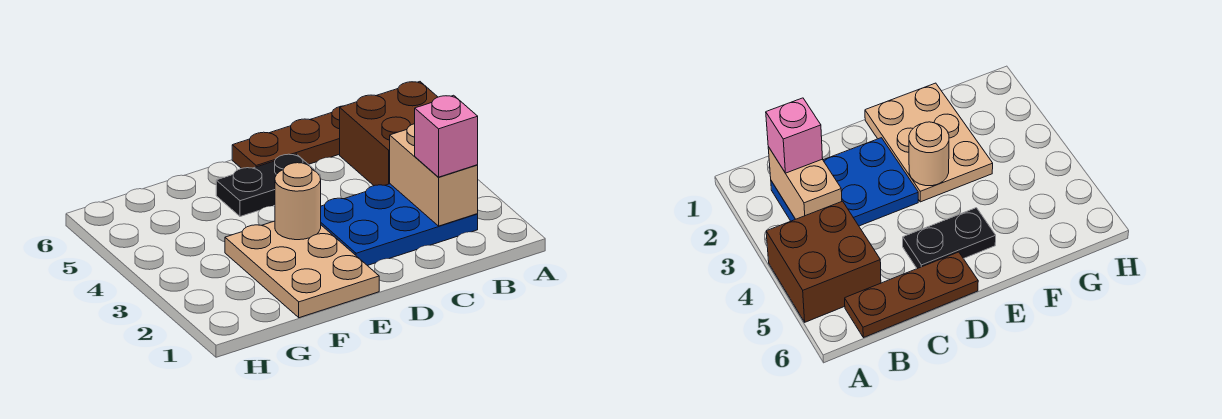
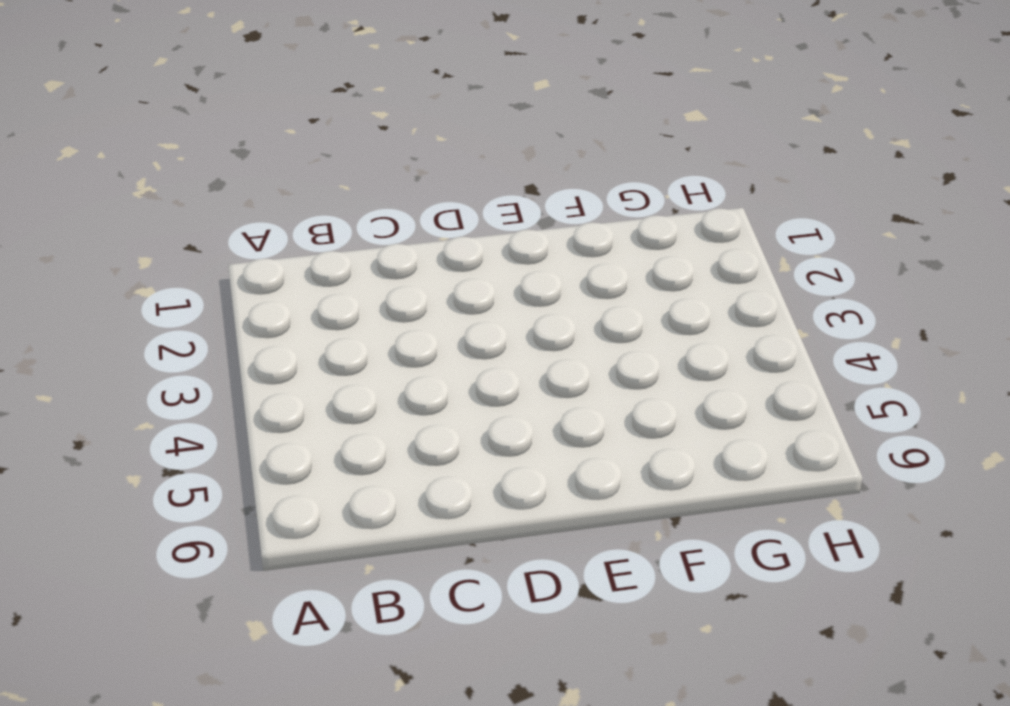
none -> brown brick A4:B5 level 1
none -> blue plate B2:D3 level 1

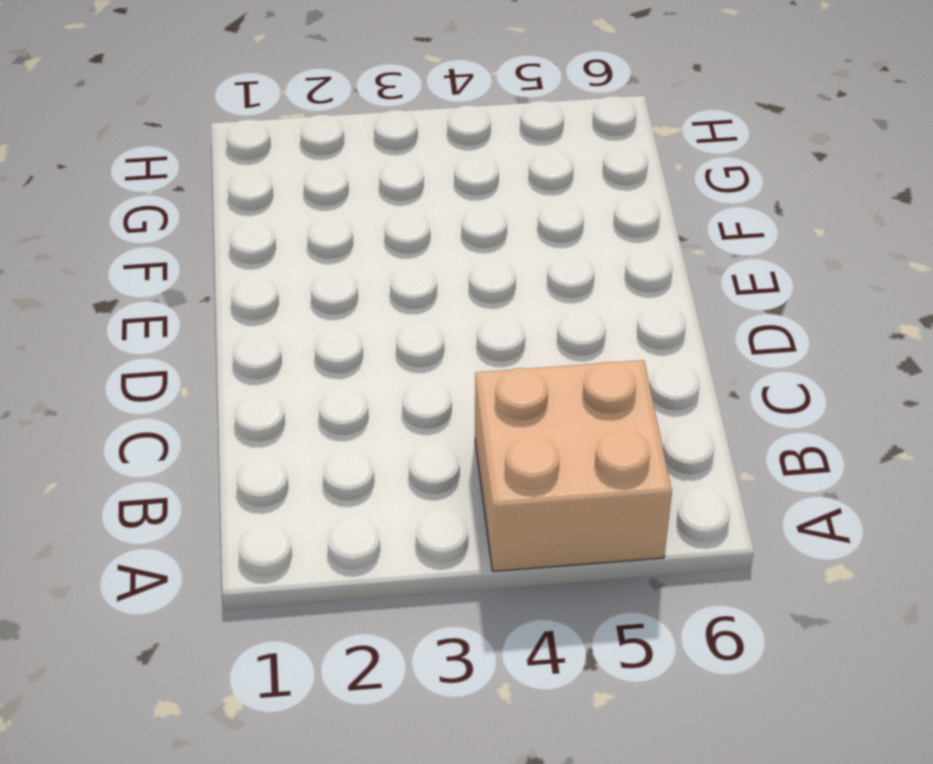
tan brick A4:B5 level 1 -> brown brick A4:B5 level 1
none -> blue plate B2:D3 level 1
none -> brown plate B6:D6 level 1

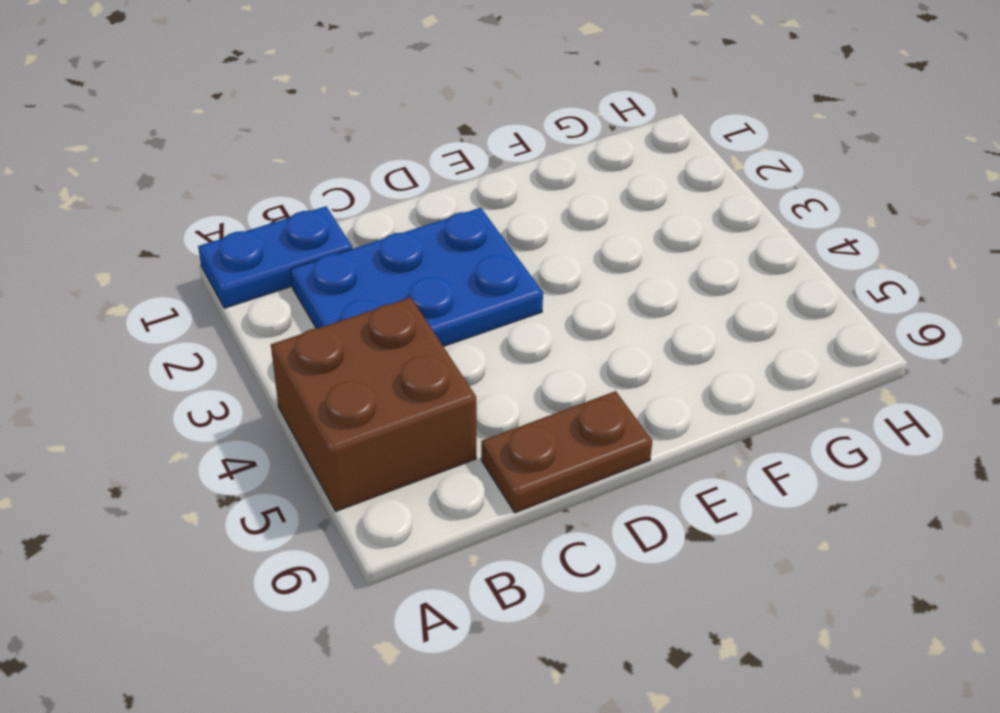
blue plate A1:B1 level 1 -> none
brown plate C6:D6 level 1 -> brown plate B6:D6 level 1
none -> black plate D5:E5 level 1
none -> tan plate E1:F3 level 1

